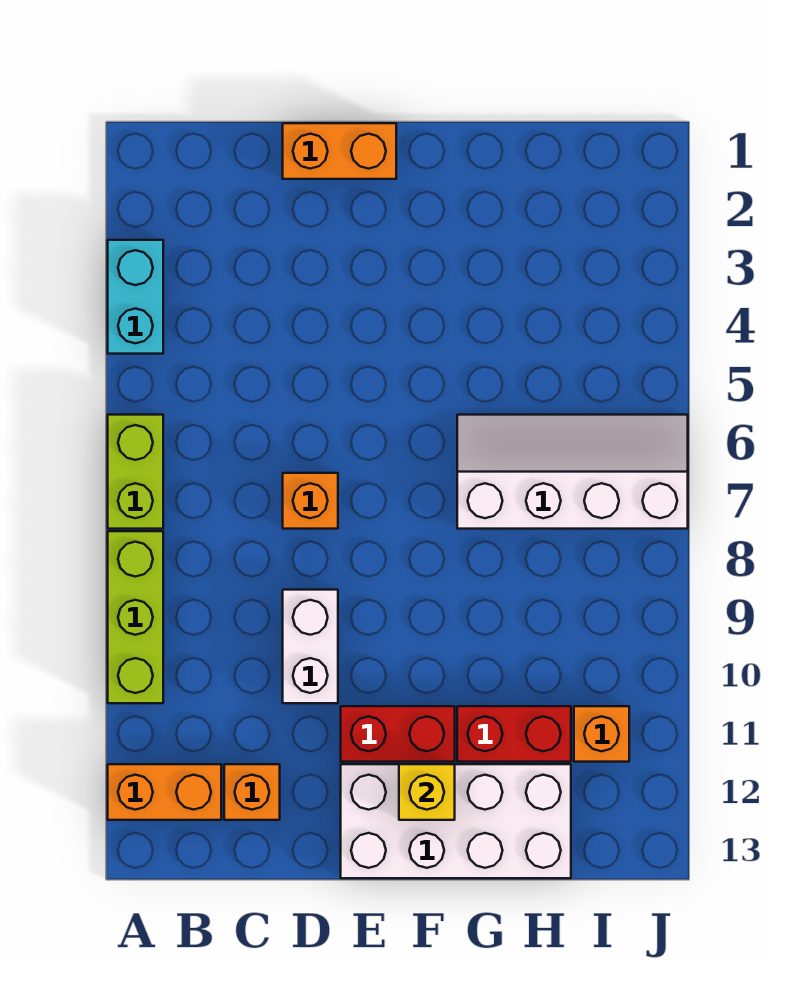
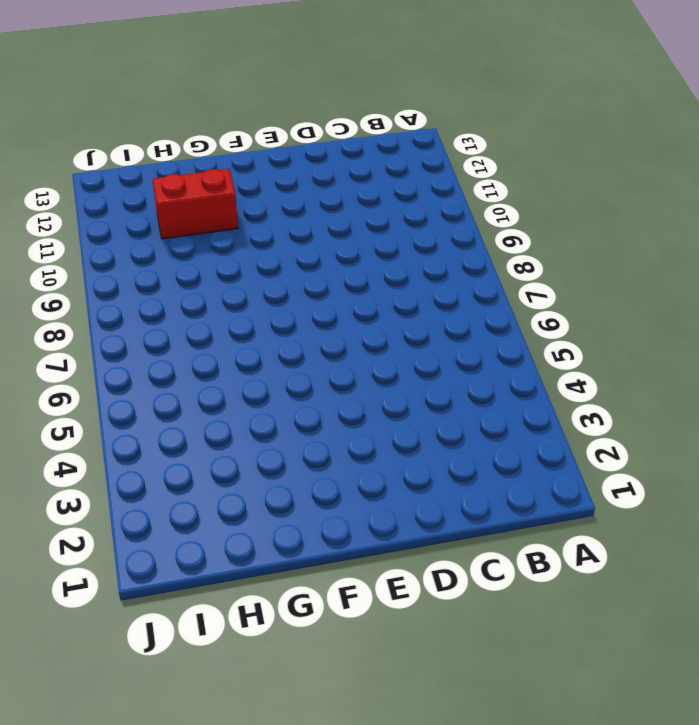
none -> cyan brick A3:A4 level 1
none -> lime brick A6:A7 level 1
none -> lime brick A8:A10 level 1

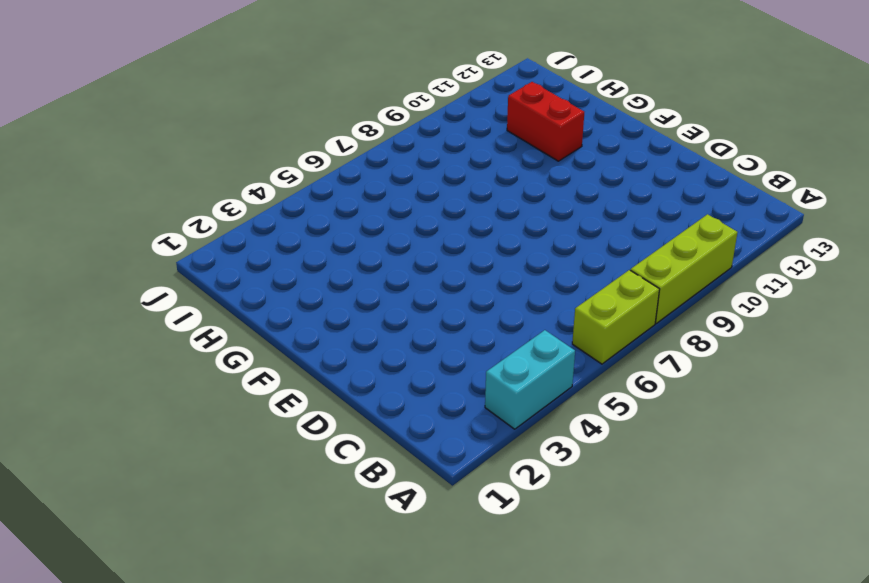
none -> orange brick A12:B12 level 1
none -> orange brick C12 level 1
none -> orange brick D1:E1 level 1

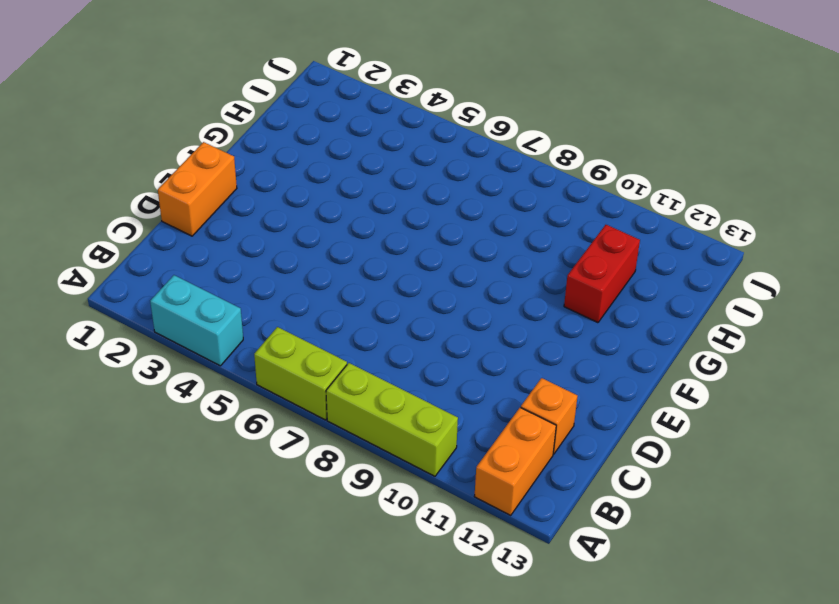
none -> orange brick D7 level 1
none -> white brick D9:D10 level 1
none -> red brick E11:F11 level 1

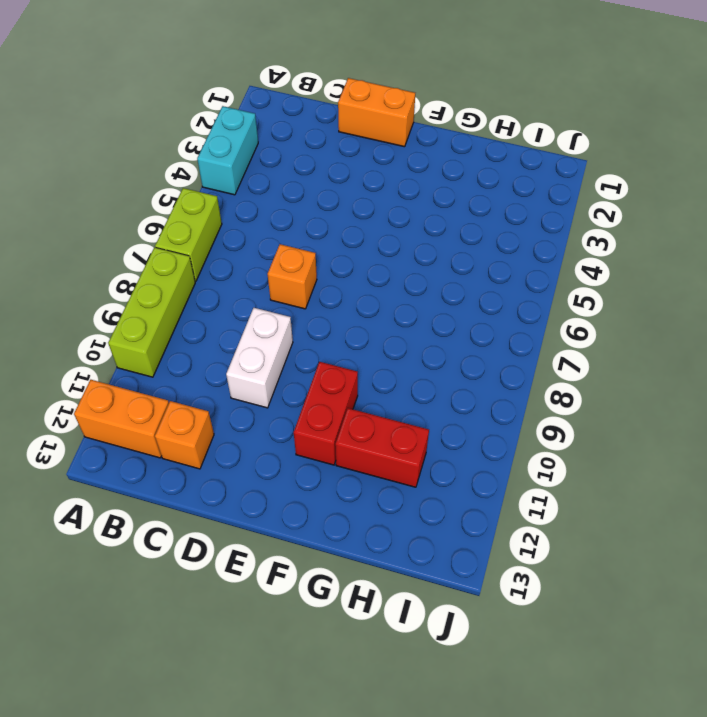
red brick F10:F11 level 1 -> red brick E11:F11 level 1
none -> white brick E12:H13 level 1
none -> white slope G6:J7 level 1 top 7
none -> orange brick I11 level 1

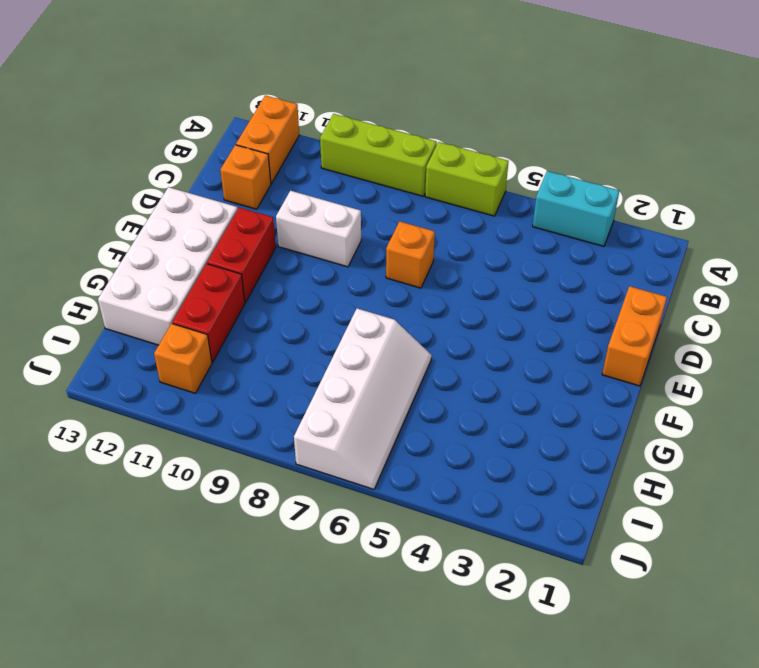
none -> yellow brick F12 level 2

